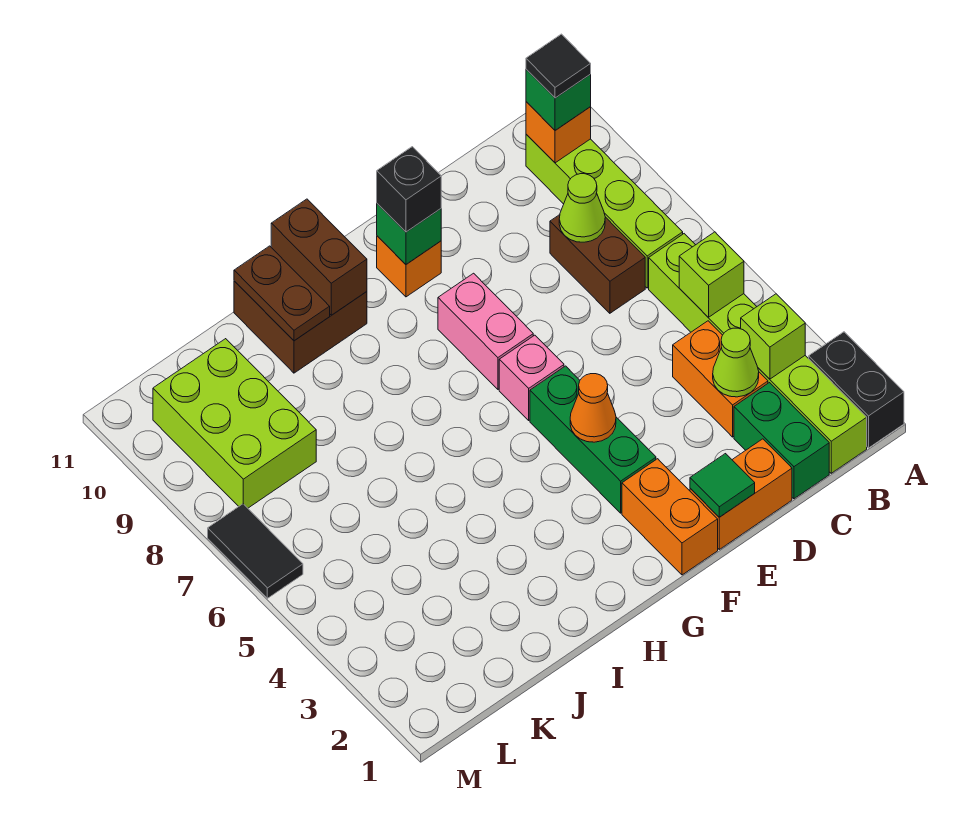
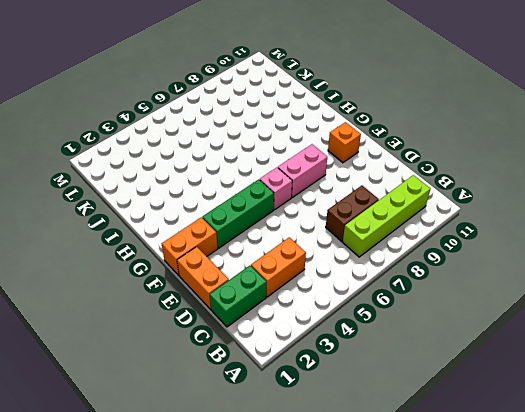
none -> black brick A1:A2 level 1
none -> lime brick B1:B6 level 1
none -> brown brick H10:I11 level 1

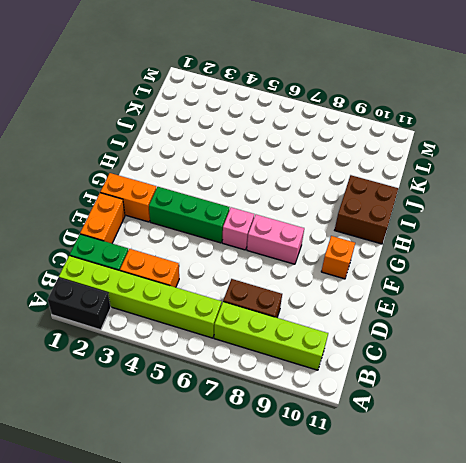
none -> lime brick K8:L10 level 1
none -> black tile M6:M7 level 1
none -> lime brick B3 level 2

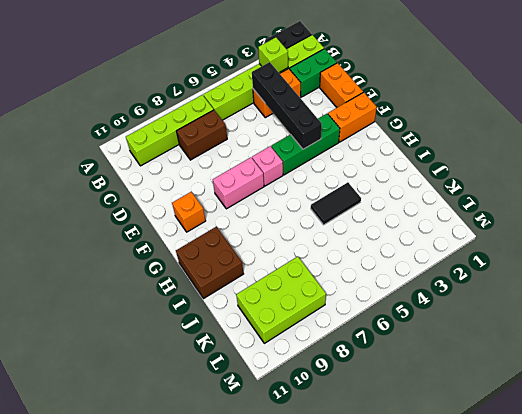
black brick C4:F4 level 2 -> orange cone F4 level 2
black tile I4:I5 level 1 -> black tile M6:M7 level 1
none -> lime brick B5 level 2
none -> orange brick B10 level 2
none -> lime cone C3 level 2

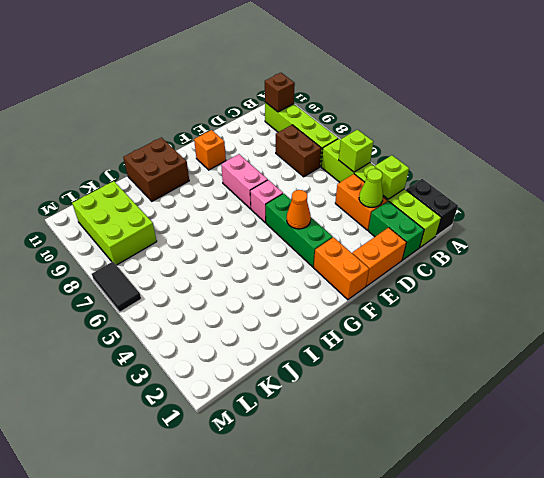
brown brick B10 level 2 -> orange brick B10 level 2
none -> lime cone C8 level 2
none -> green tile E1 level 2
none -> green brick F10 level 2

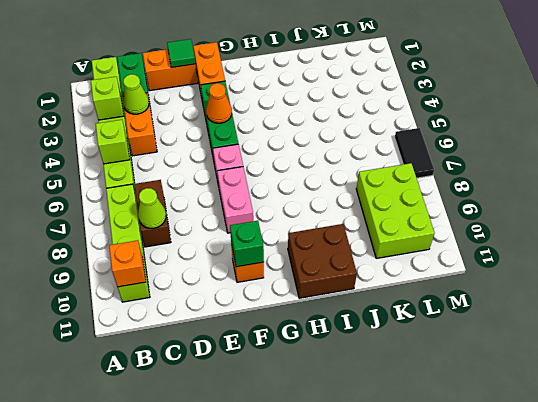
none -> black brick A1:A2 level 1
none -> brown brick H10:H11 level 2
none -> brown plate I10:I11 level 2

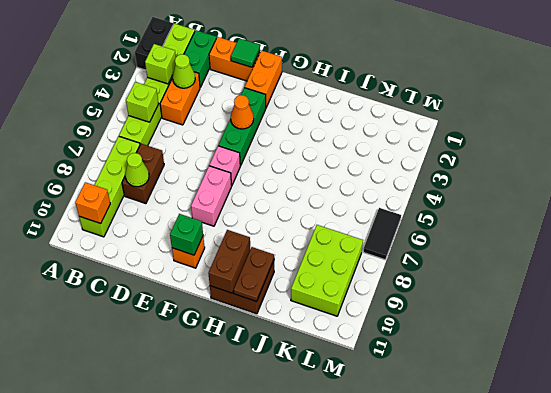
none -> green brick B10 level 3
none -> black brick F10 level 3
none -> black tile B10 level 4

